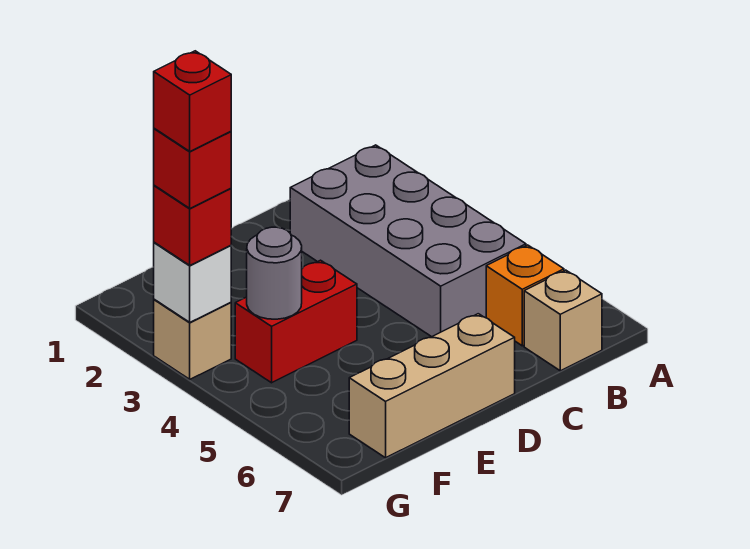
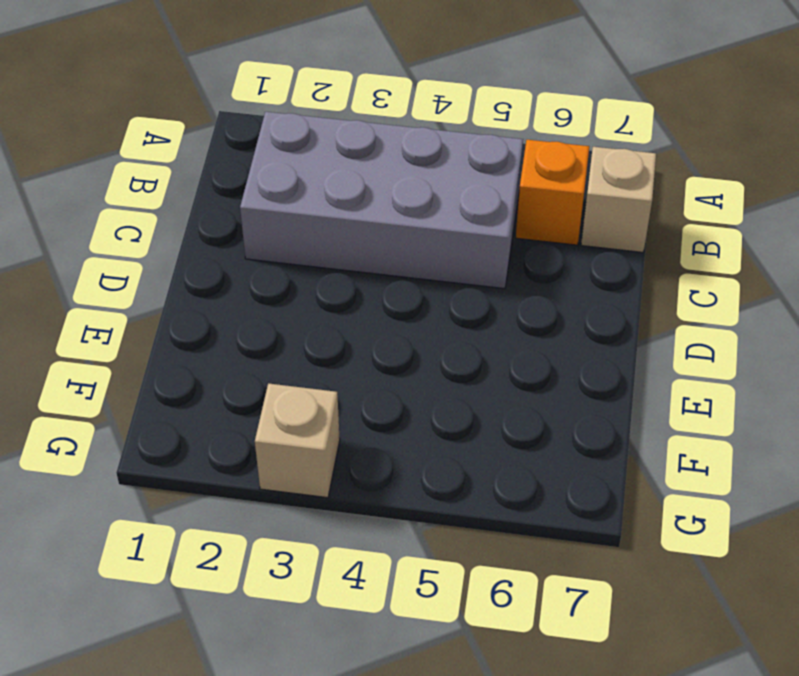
none -> tan brick D7:F7 level 1
none -> red brick E4:F4 level 1

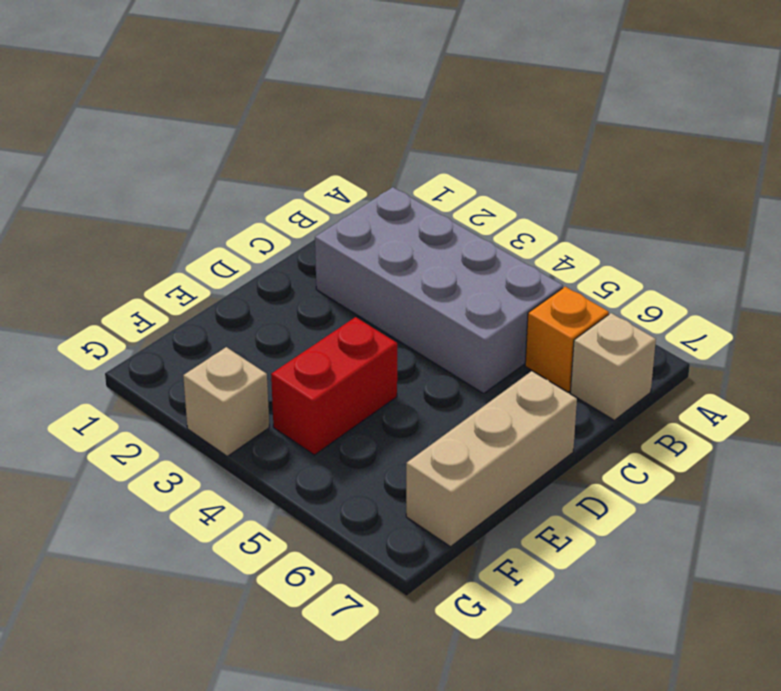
none -> grey round brick F4 level 2
none -> white brick G3 level 2

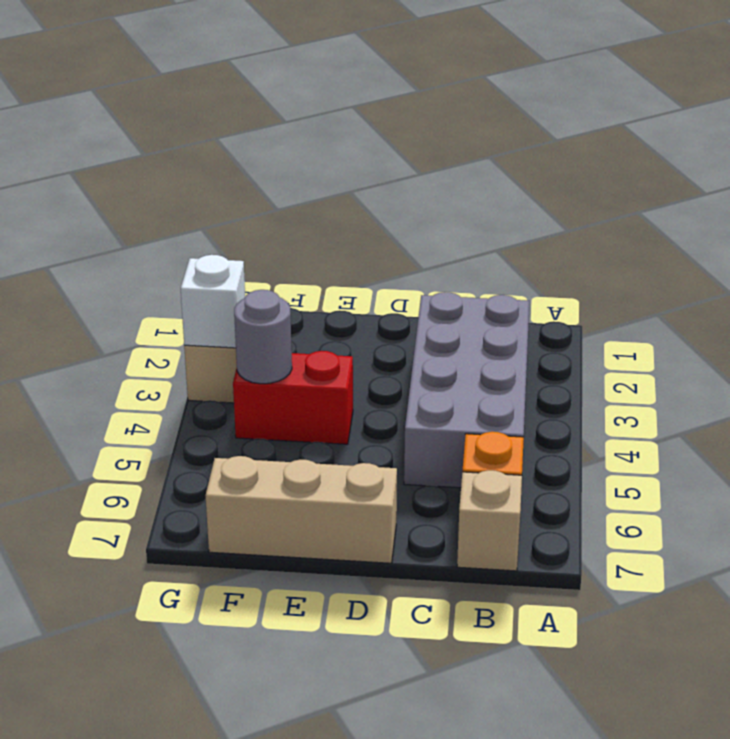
none -> red brick G3 level 3
none -> red brick G3 level 4

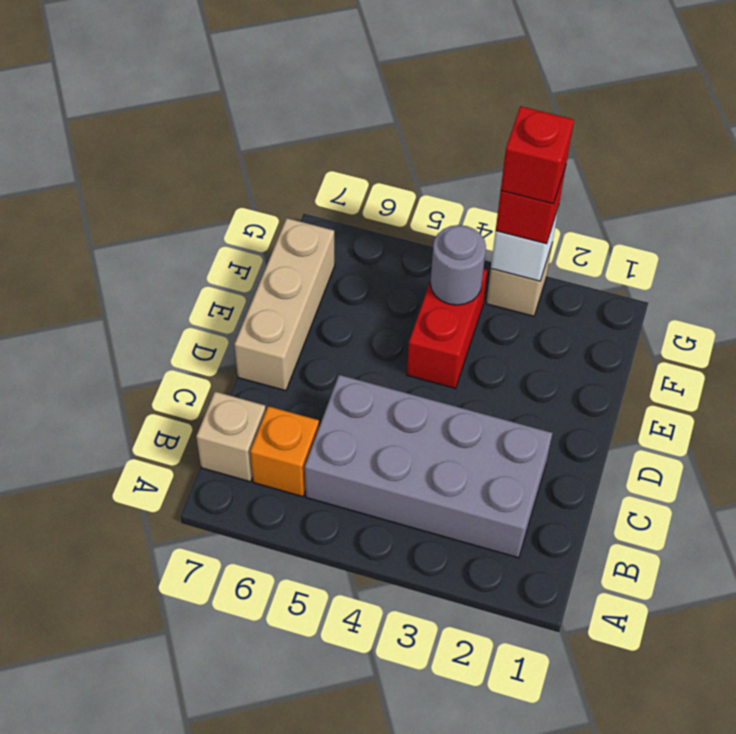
none -> red brick G3 level 5

